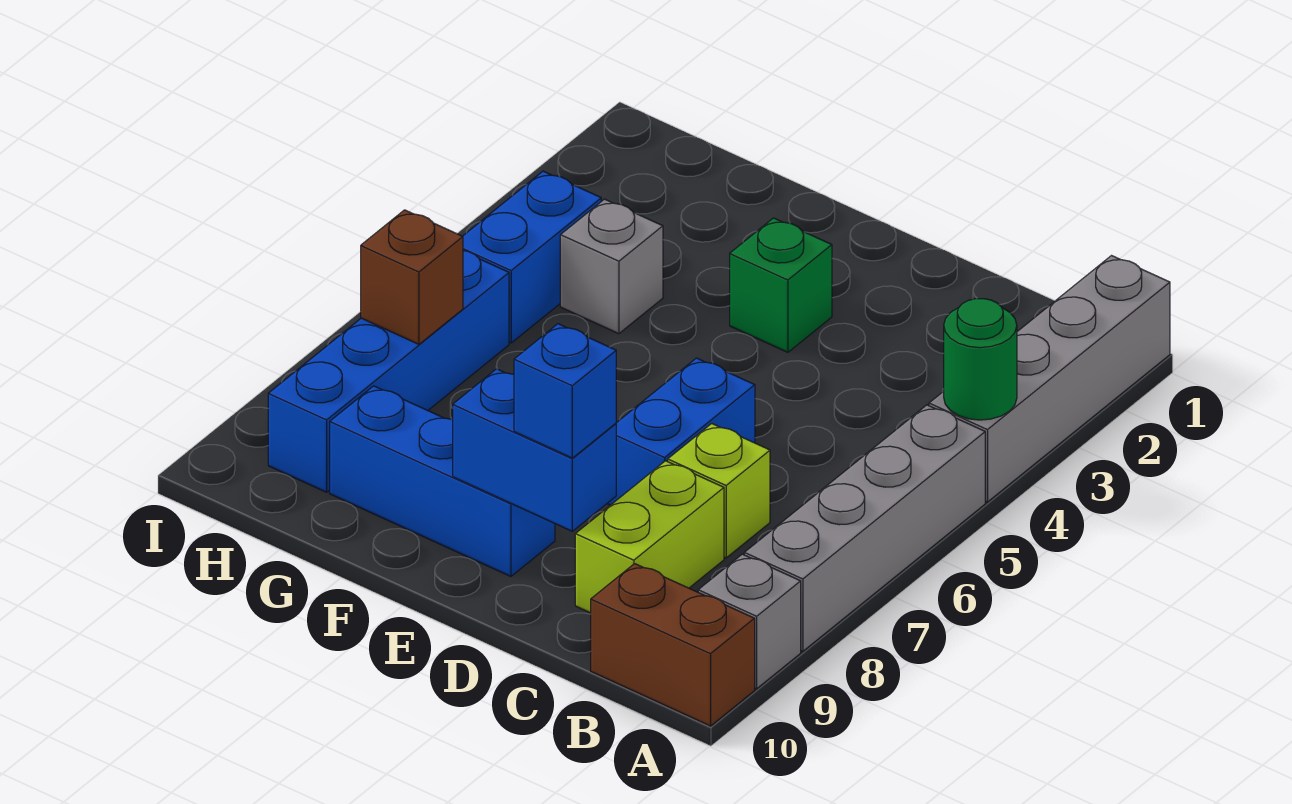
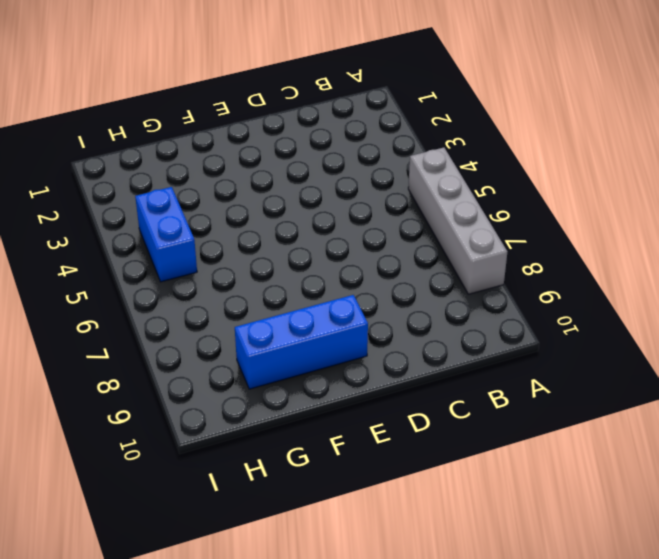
none -> grey brick A1:A4 level 1
none -> grey brick A9 level 1
none -> brown brick A10:B10 level 1

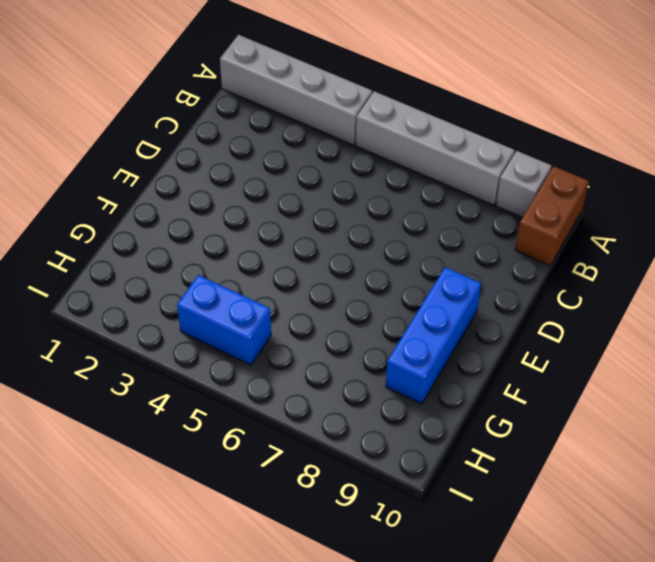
none -> lime brick C7 level 1
none -> lime brick C8:C9 level 1
none -> blue brick D6:D7 level 1

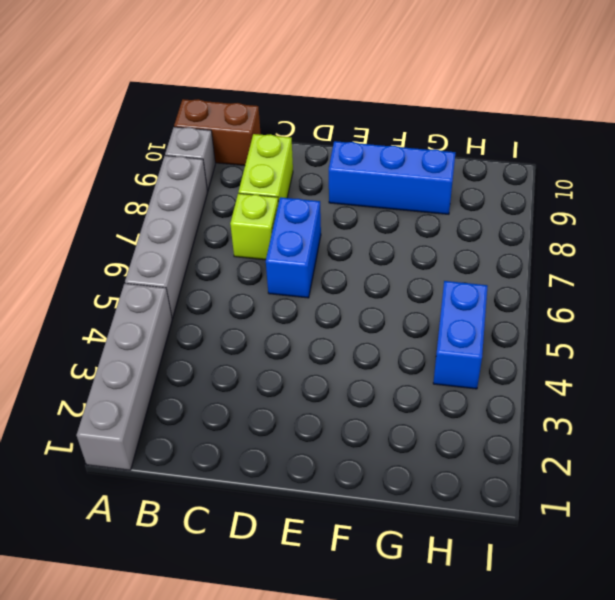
none -> green brick E3 level 1
none -> grey brick G4 level 1
none -> blue brick H6:H9 level 1

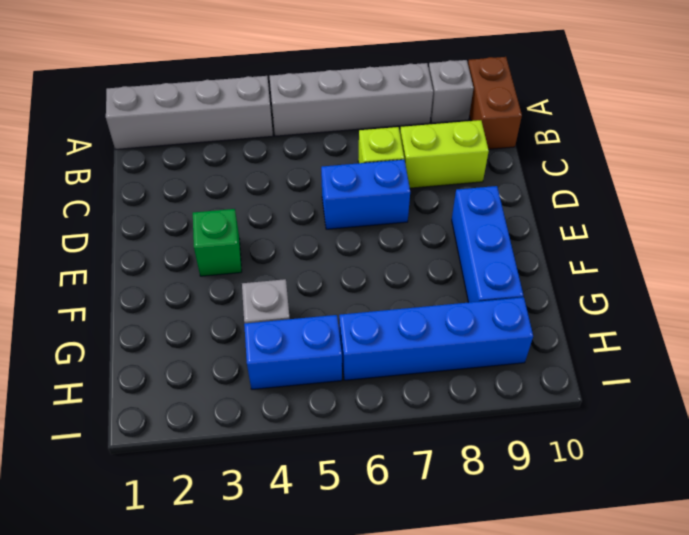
none -> green round brick A4 level 2
none -> blue brick D9:E9 level 2
none -> brown brick H7 level 2

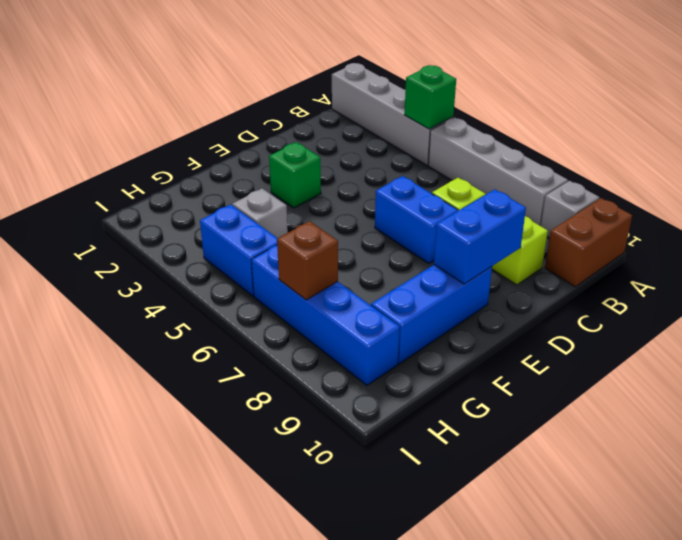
green brick A4 level 2 -> green round brick A4 level 2
none -> blue brick D9 level 3

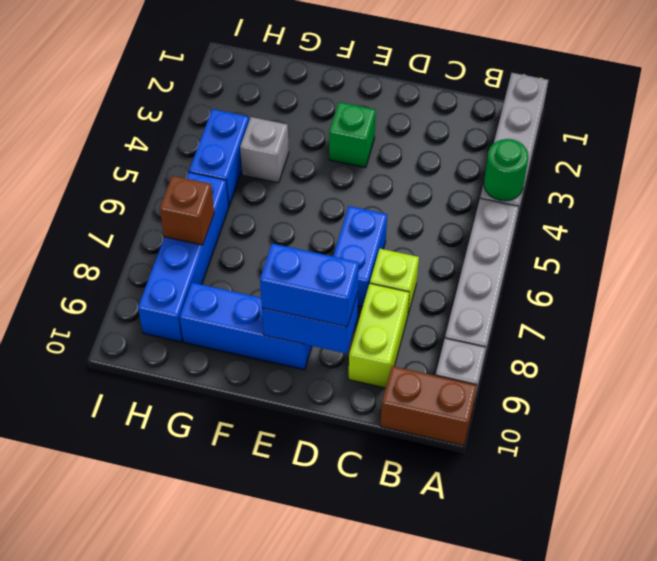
blue brick D9:E9 level 3 -> blue brick D9 level 3

